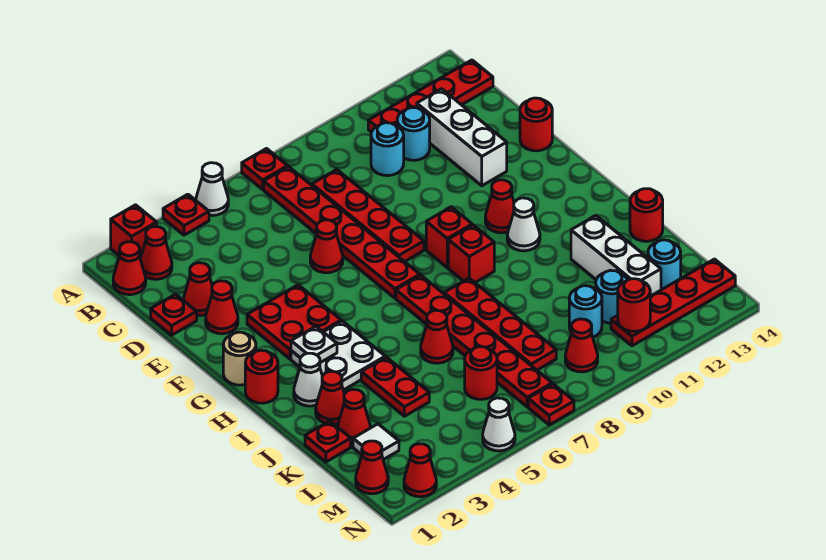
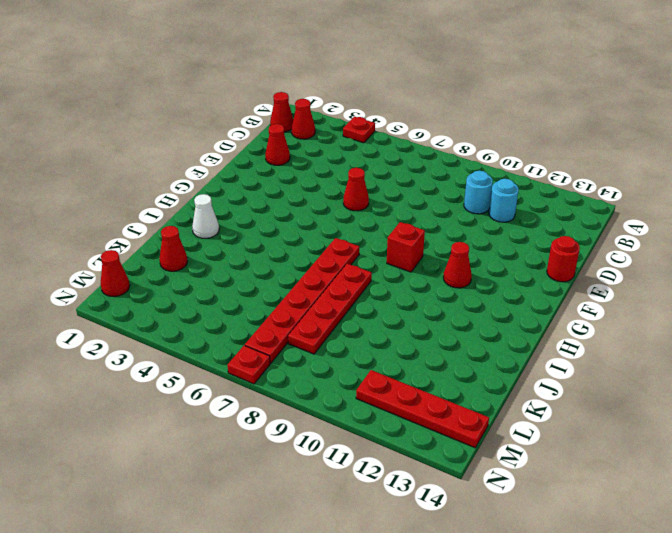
none -> red brick A2 level 1
none -> white cone A5 level 1
none -> red plate A7 level 1
none -> red plate B7:G7 level 1

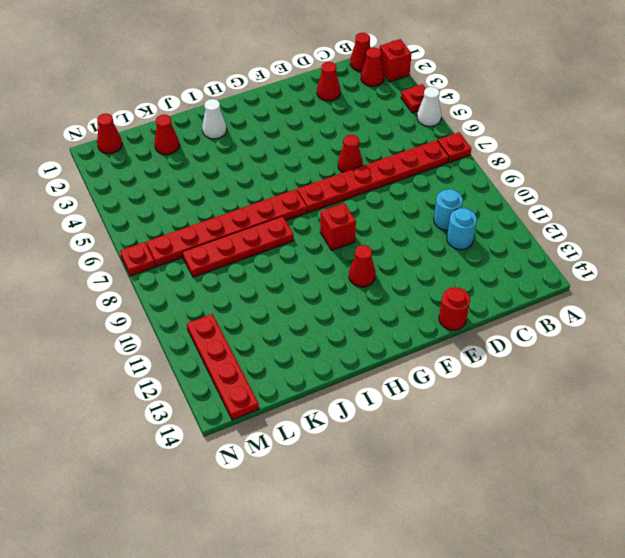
none -> red plate B11:B14 level 1
none -> red plate C8:F8 level 1
none -> white brick C12:E12 level 1
none -> red plate D1 level 1

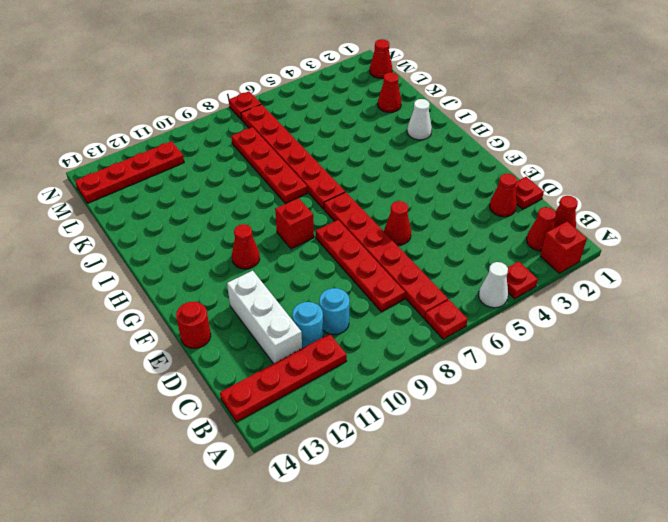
none -> red cone E2 level 1
none -> red plate F3:G4 level 1
none -> tan round brick G1 level 1
none -> red round brick H1 level 1

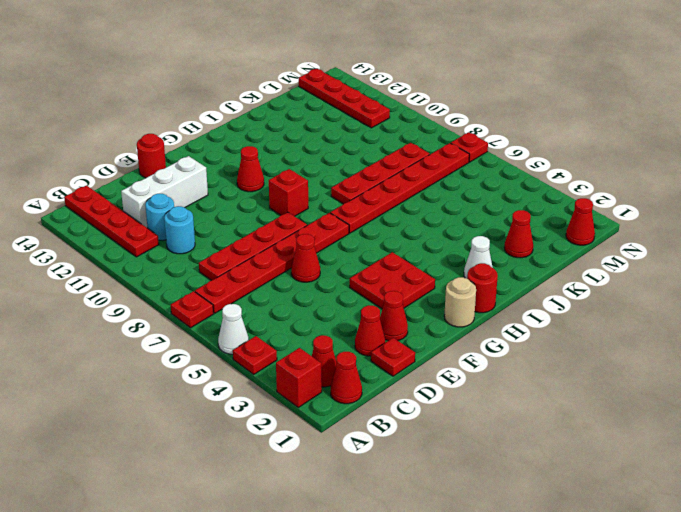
none -> white plate H3:I4 level 1
none -> red brick H9 level 1
none -> white cone H11 level 1
none -> red cone J2 level 1

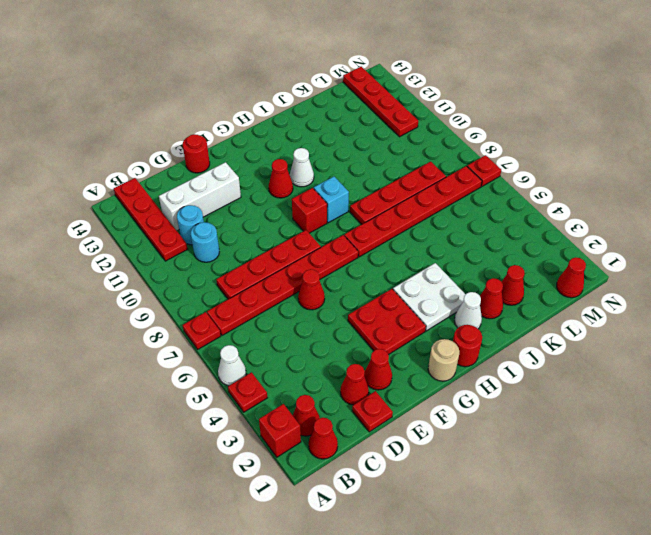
cyan brick H9 level 1 -> red brick H9 level 1
none -> red plate J4:K4 level 1
none -> red cone J6 level 1
none -> white brick J12:L12 level 1
none -> red round brick J14 level 1

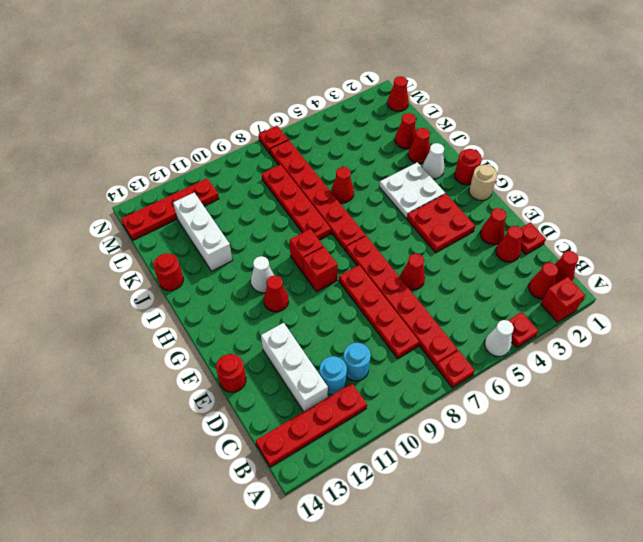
none -> red plate J4:K4 level 1
none -> red plate K1 level 1
none -> white tile L2 level 1
none -> red round brick L6 level 1

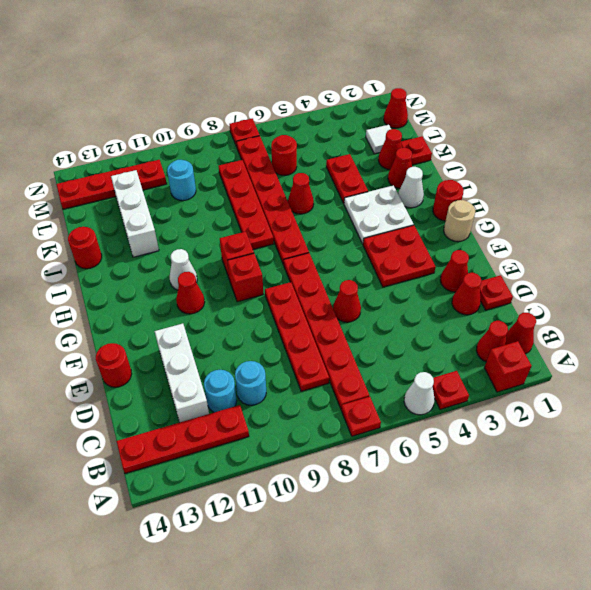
none -> cyan round brick L11 level 1
none -> cyan round brick L13 level 1
none -> red cone M9 level 1
none -> red cone N2 level 1

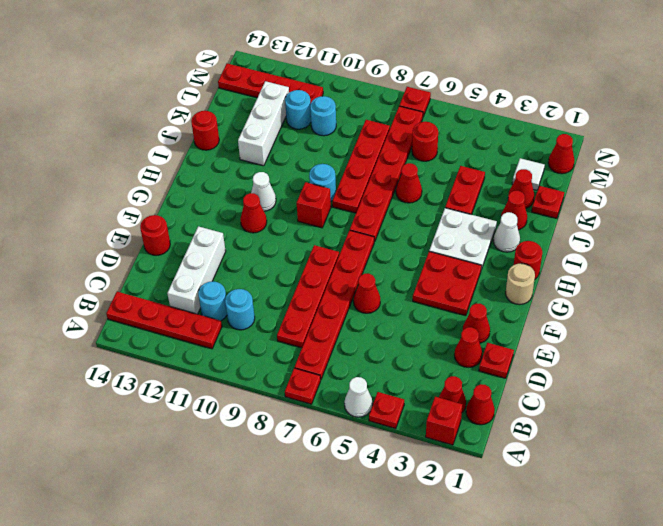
cyan round brick I9 level 1 -> cyan round brick L13 level 1
none -> red brick G9 level 1
none -> red cone M9 level 1
none -> red cone N2 level 1
none -> white cone N5 level 1

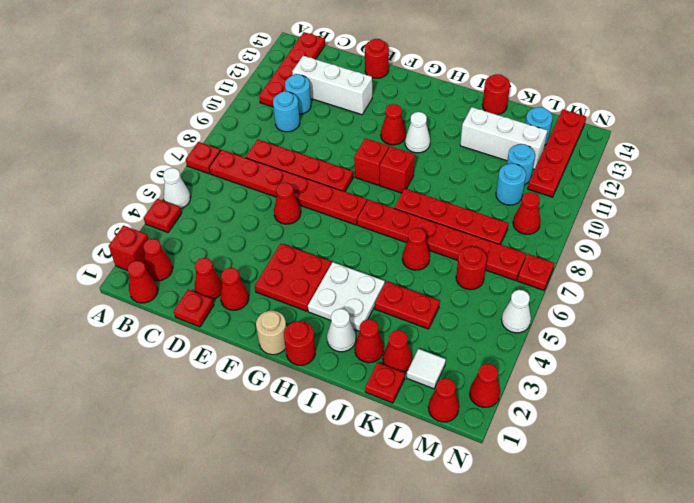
none -> white plate H3 level 2
none -> red round brick M11 level 2

